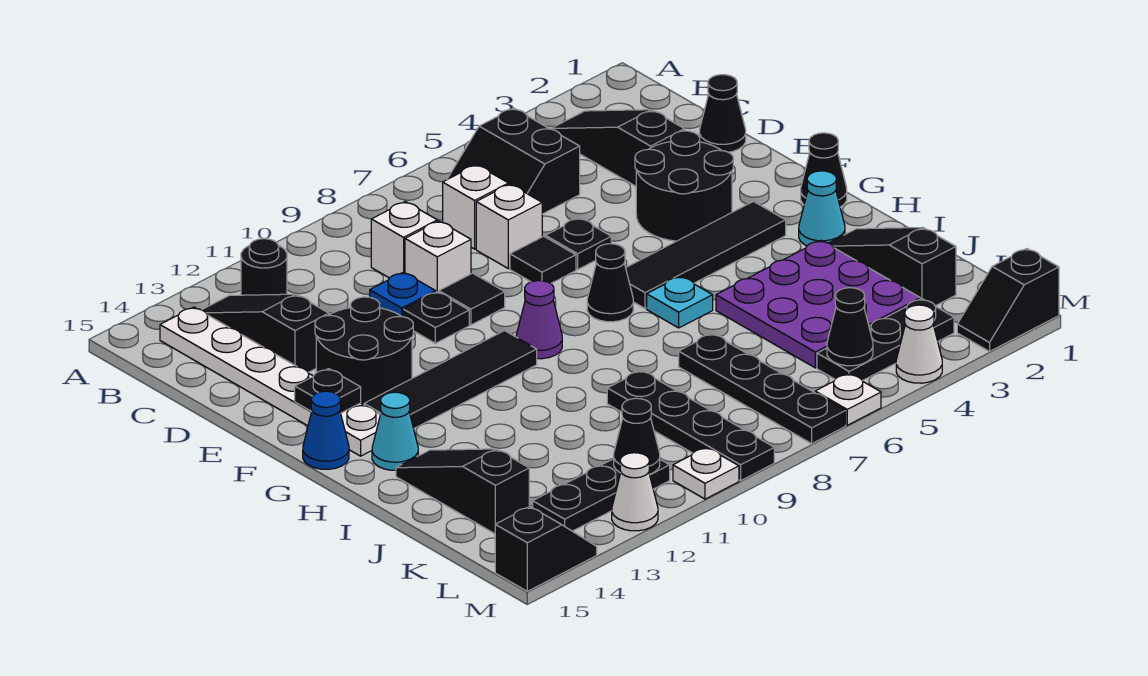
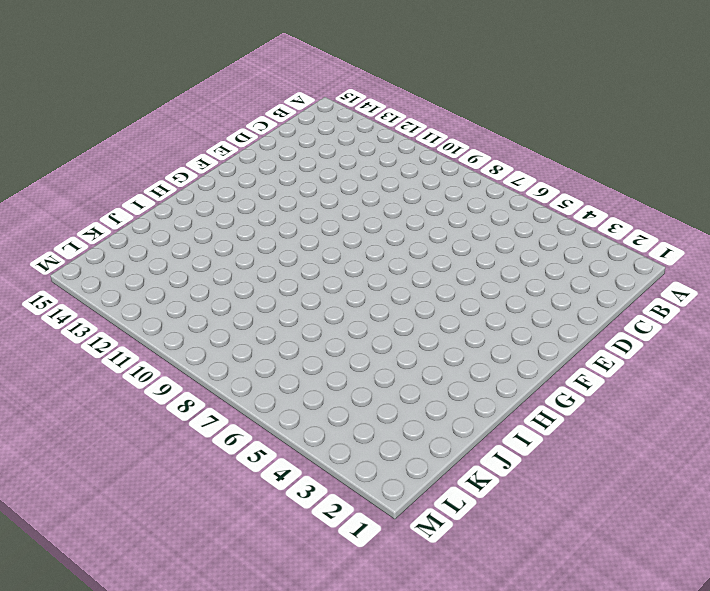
none -> black slope B3:D3 level 1 top D
none -> black slope B5:C6 level 1 top 5
none -> black round brick B12 level 1
none -> black slope B13:D13 level 1 top D

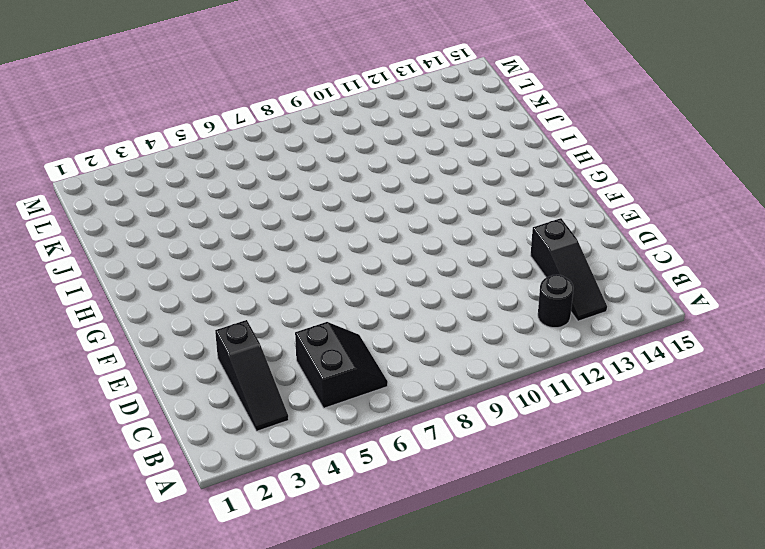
none -> white plate B14:G14 level 1
none -> white brick C7 level 1
none -> white brick C9 level 1
none -> black cone D1 level 1

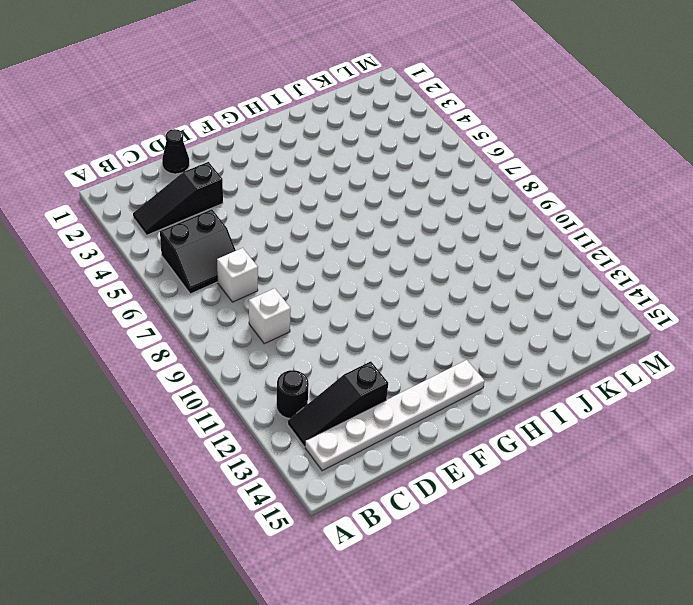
none -> white brick D7 level 1
none -> white brick D9 level 1
none -> blue plate D10 level 1
none -> black round brick E3:F4 level 1

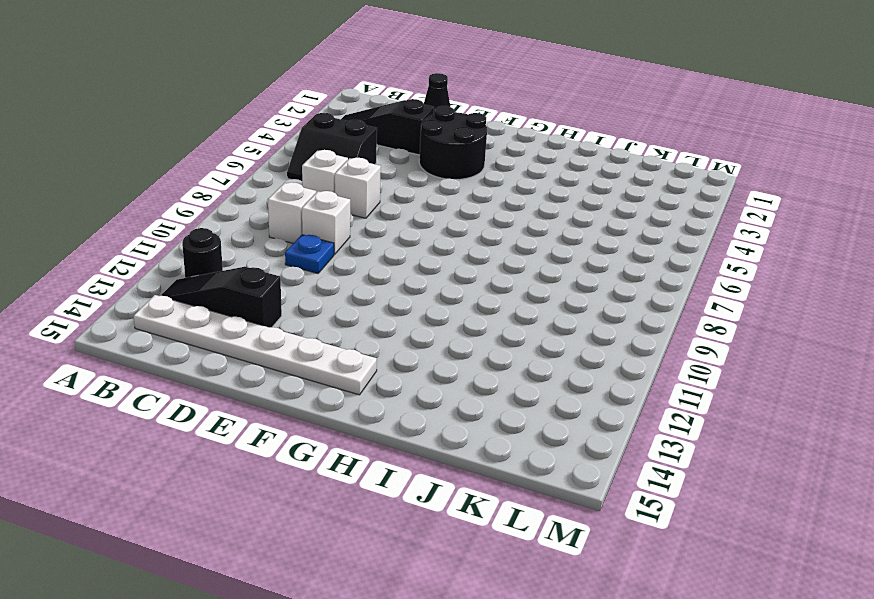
none -> black plate E6 level 1
none -> black tile E7 level 1
none -> black tile E9 level 1
none -> black plate E10 level 1

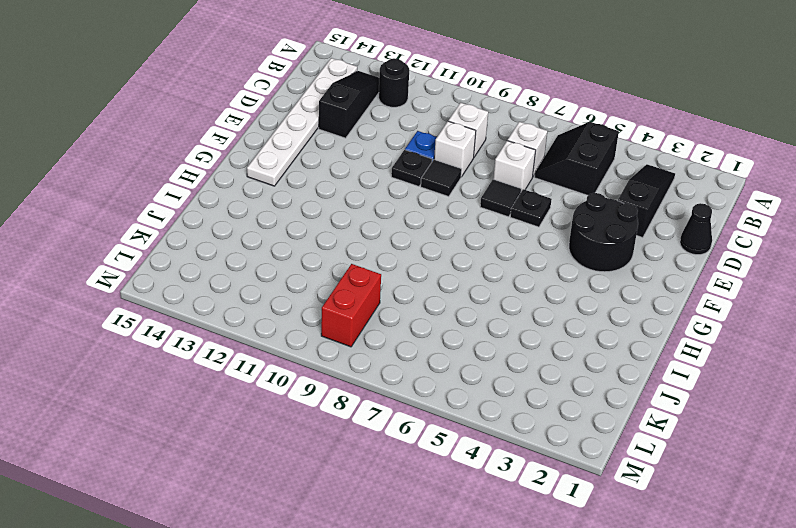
red brick K9:L9 level 1 -> black plate J9:M9 level 1
none -> black round brick E12:F13 level 1
none -> black cone G1 level 1
none -> black tile G3:G6 level 1
none -> black cone G7 level 1

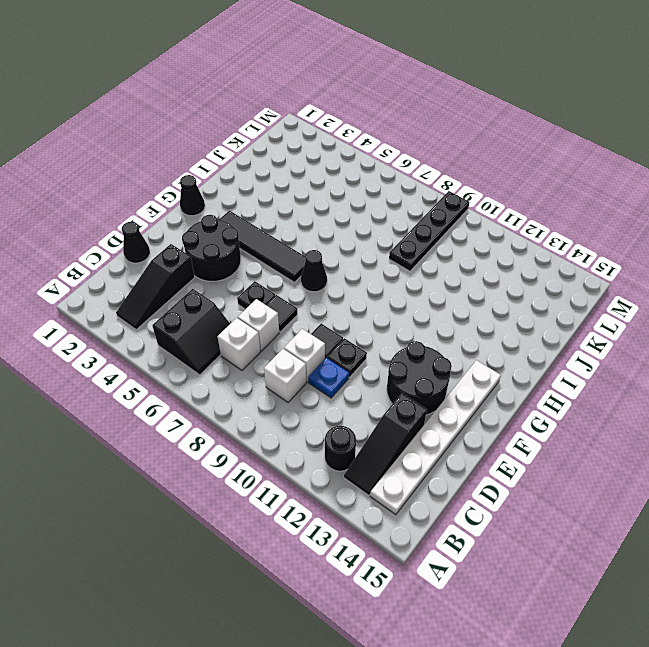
none -> purple cone G9 level 1
none -> black tile G10:G13 level 1
none -> blue cone G15 level 1
none -> cyan cone H2 level 1

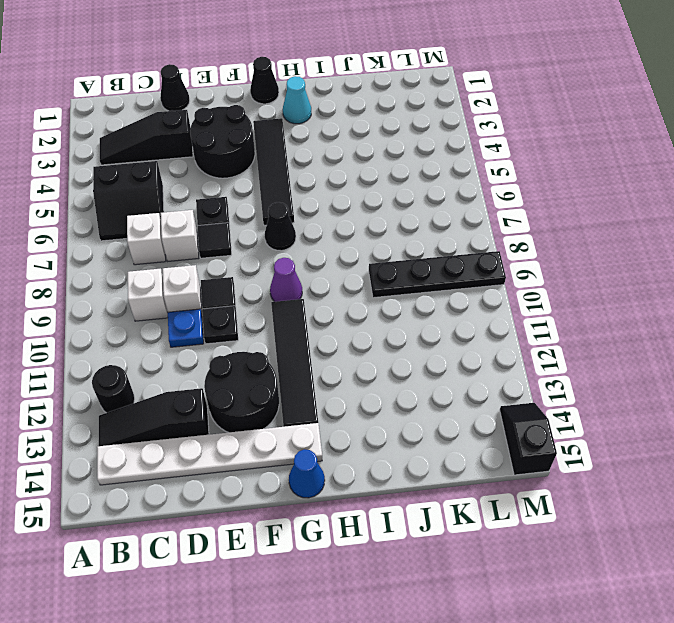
none -> cyan plate H6 level 1
none -> cyan cone H14 level 1
none -> black slope I2:K2 level 1 top K
none -> purple plate I3:K5 level 1

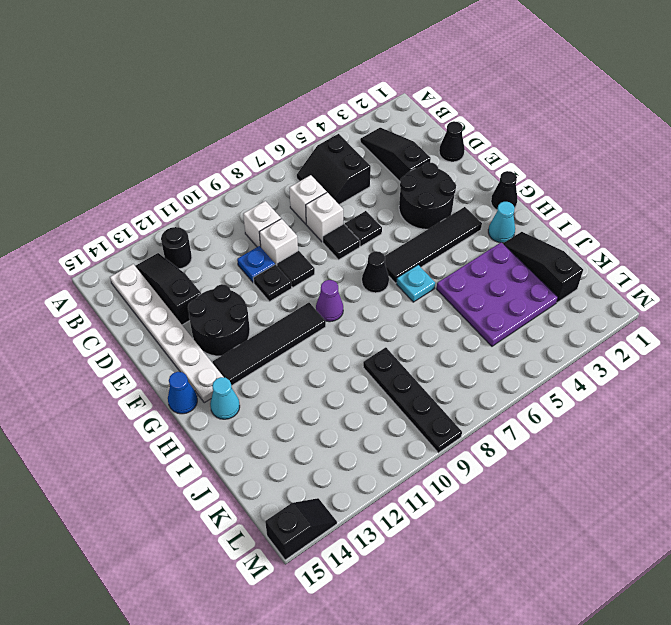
none -> black slope I14:K14 level 1 top K
none -> black plate J7:M7 level 1
none -> black plate L3:L5 level 1
none -> black plate L11:L13 level 1

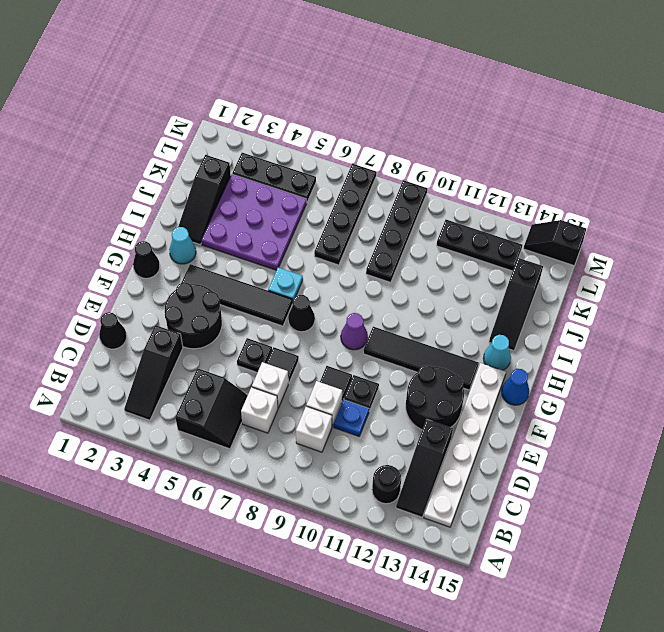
none -> black slope M1:M2 level 1 top 1
none -> white cone M4 level 1
none -> white plate M6 level 1
none -> white plate M10 level 1

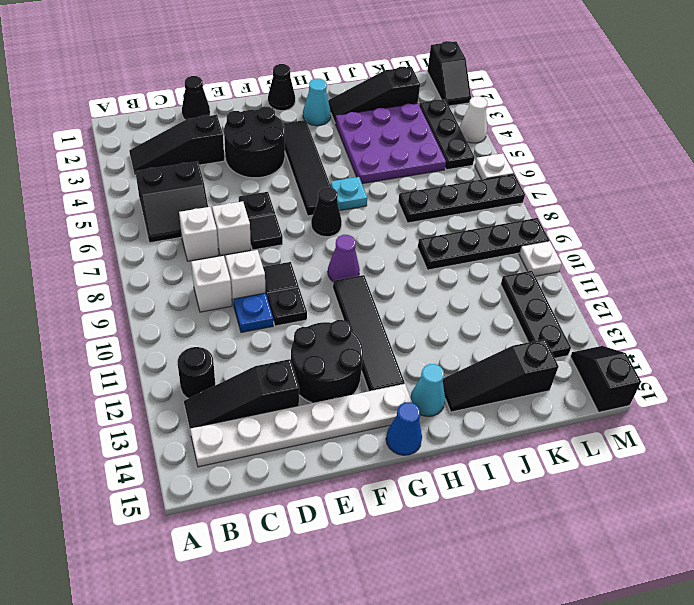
none -> white cone M12 level 1
none -> black plate F14 level 2
none -> black cone L5 level 2
none -> black cone L11 level 2

